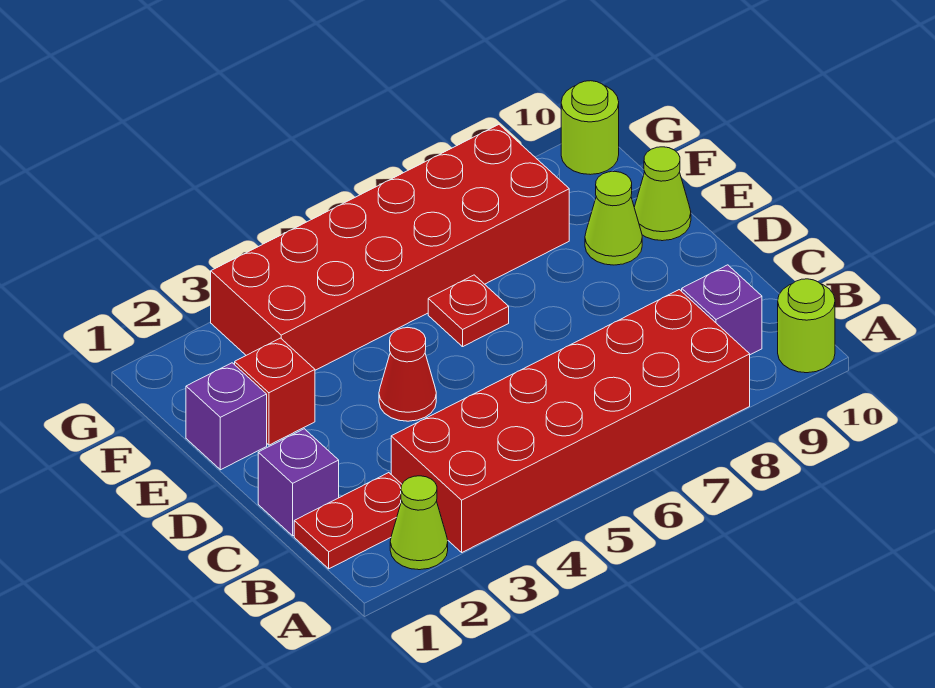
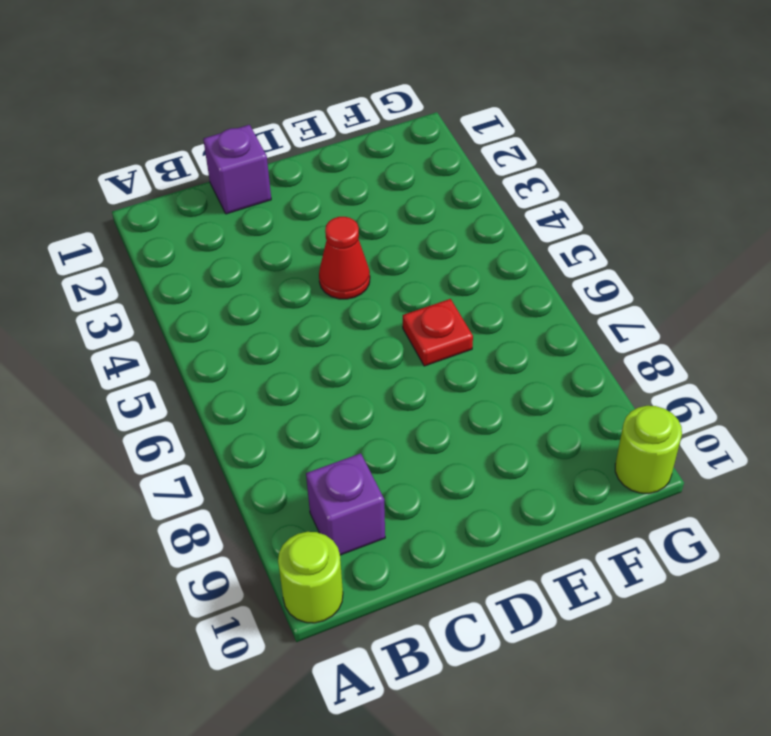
none -> lime cone A2 level 1
none -> red brick A3:B8 level 1
none -> red plate B1:B2 level 1

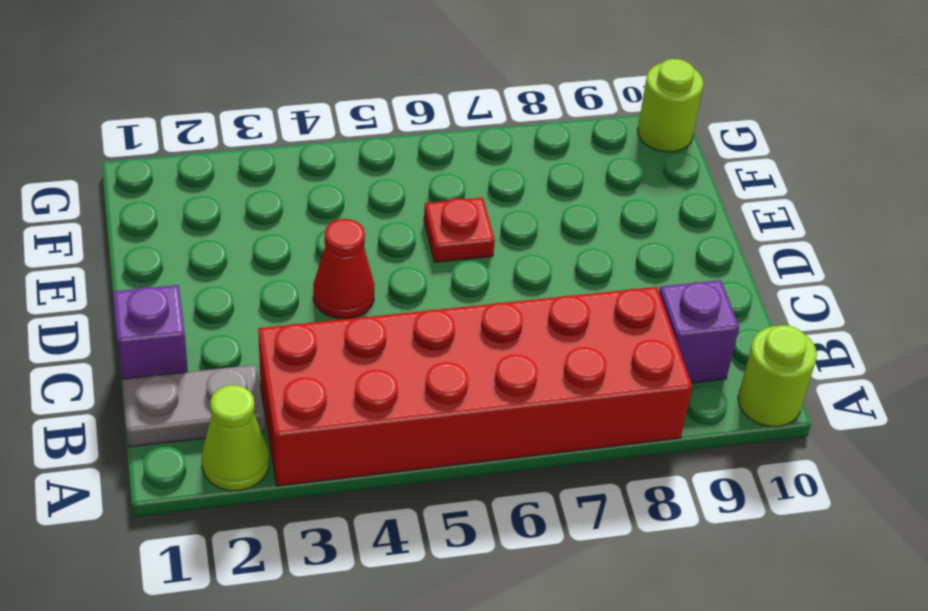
grey plate B1:B2 level 1 -> red plate B1:B2 level 1
none -> purple brick E1 level 1
none -> red brick E2 level 1
none -> lime cone E9 level 1

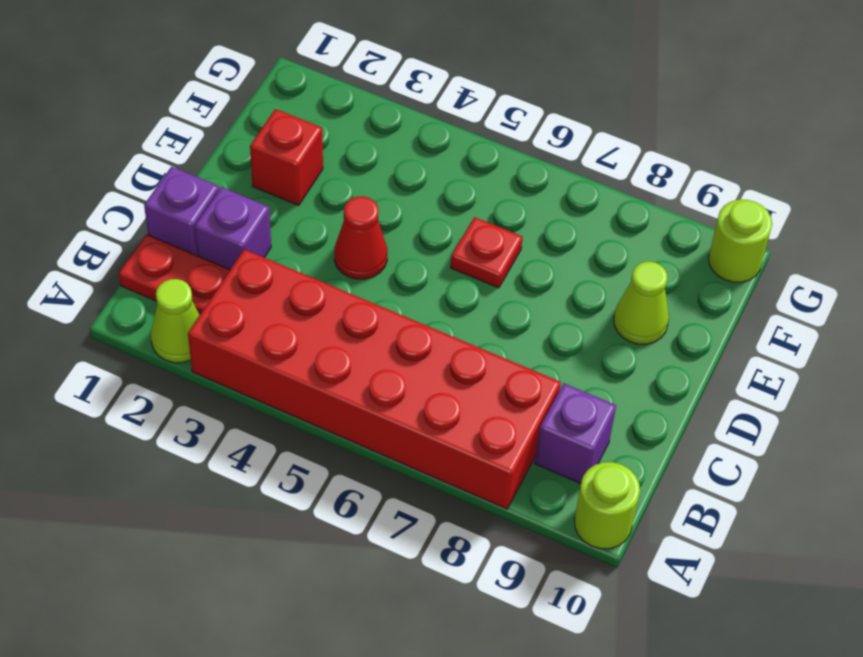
purple brick C2 level 1 -> purple brick E1 level 1
none -> lime cone E10 level 1
none -> red brick F3:G8 level 1

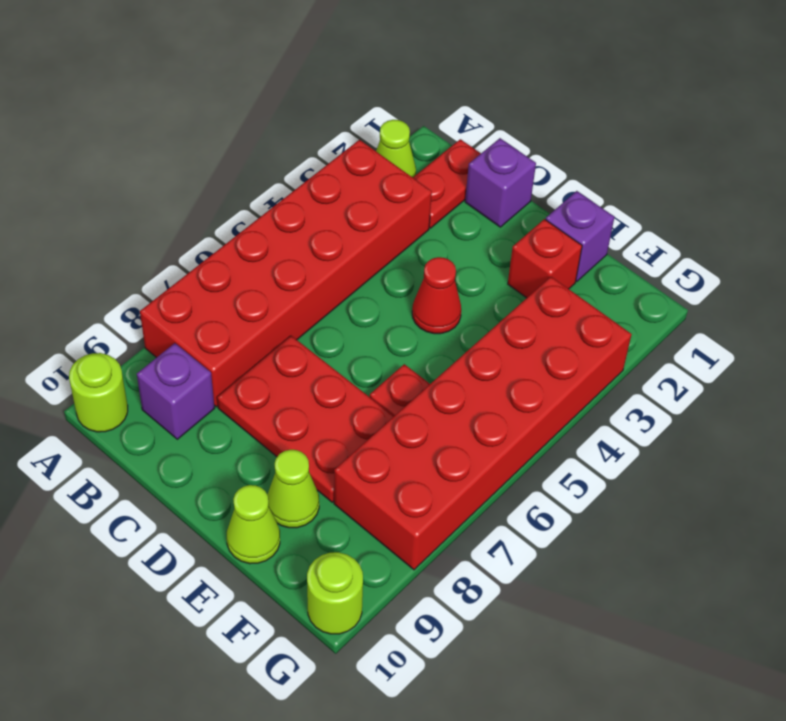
red plate C7:E8 level 1 -> none

